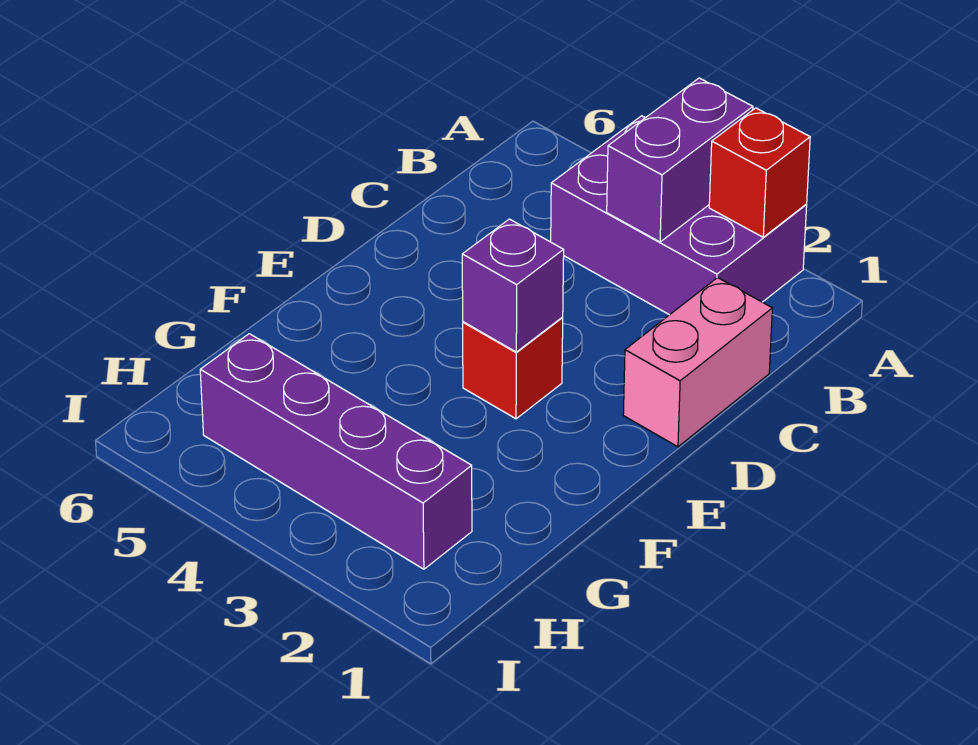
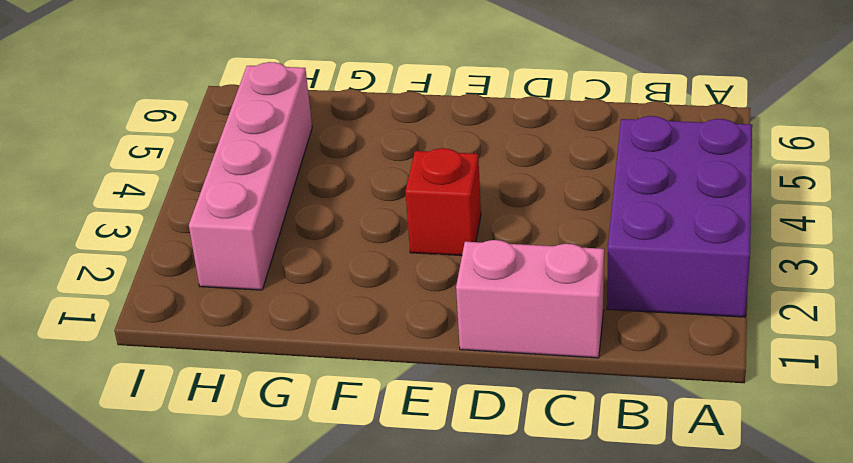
pink brick H2:H5 level 1 -> purple brick H2:H5 level 1
none -> red brick A2 level 2
none -> purple brick A3:B3 level 2

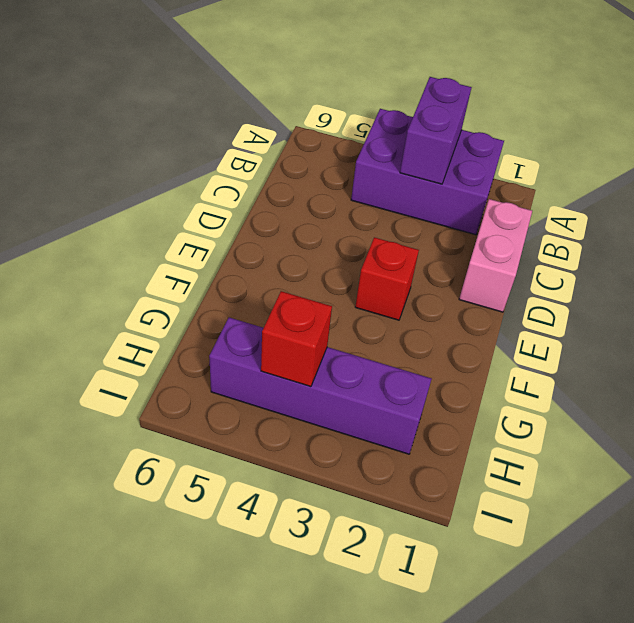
red brick H4 level 2 -> red brick A2 level 2
none -> purple brick E3 level 2

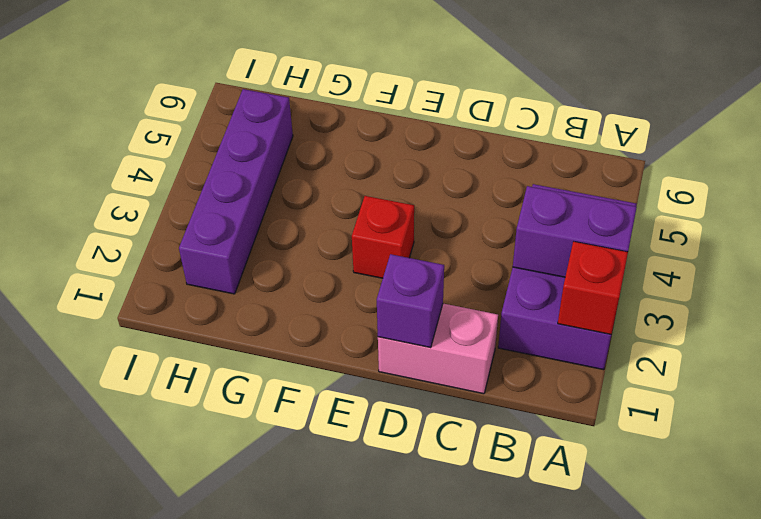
purple brick D1 level 2 -> purple brick E3 level 2

